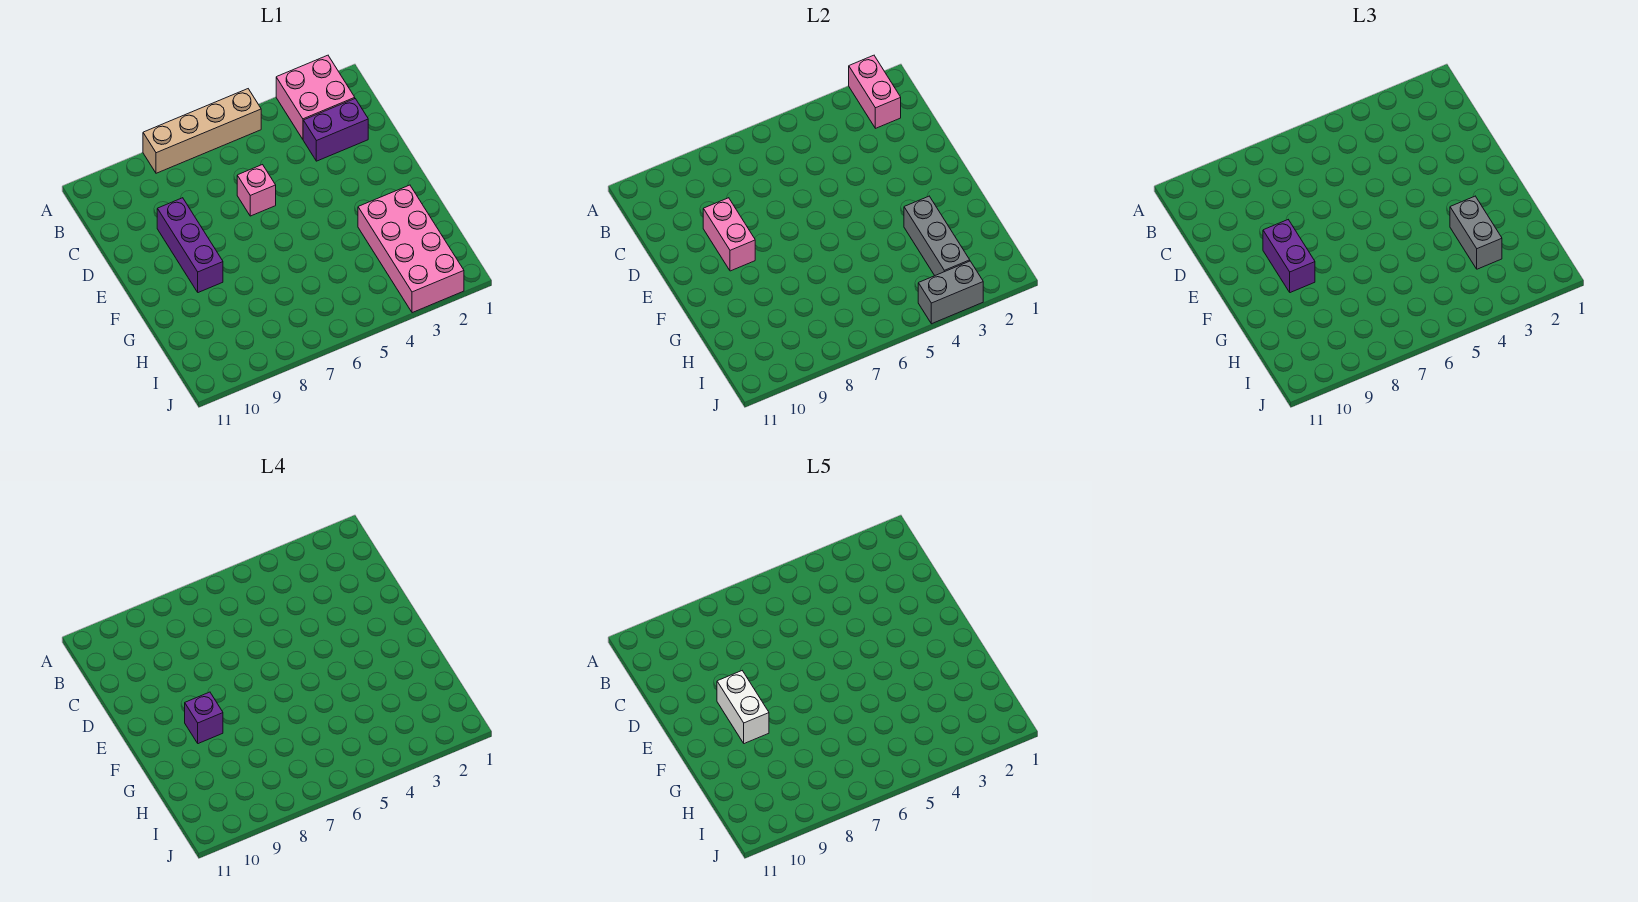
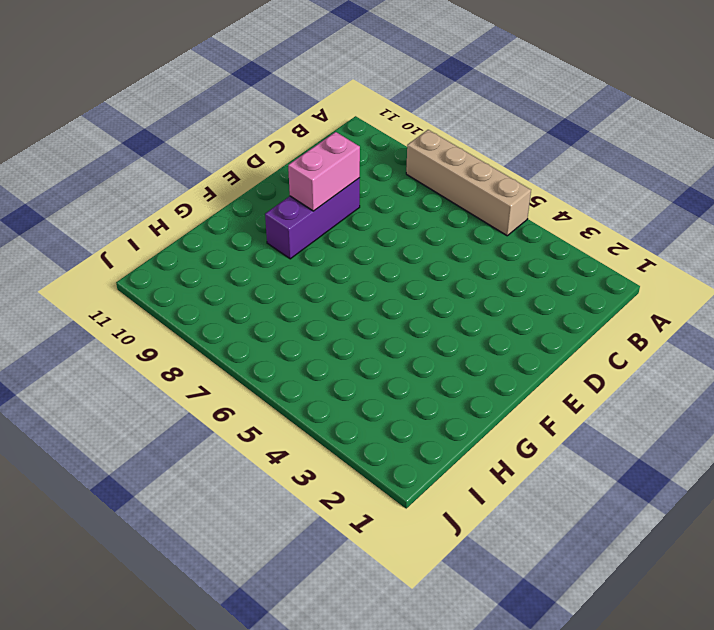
none -> pink brick A2:B3 level 1
none -> purple brick C2:C3 level 1
none -> pink brick D6 level 1

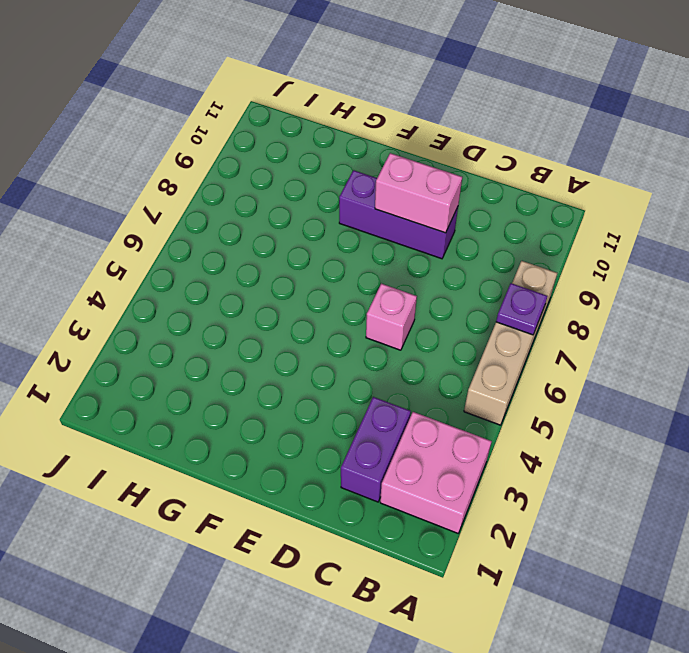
purple plate A7 level 2 -> none
none -> pink brick G2:J3 level 1
none -> pink brick A2:B2 level 2
none -> grey brick G3:I3 level 2

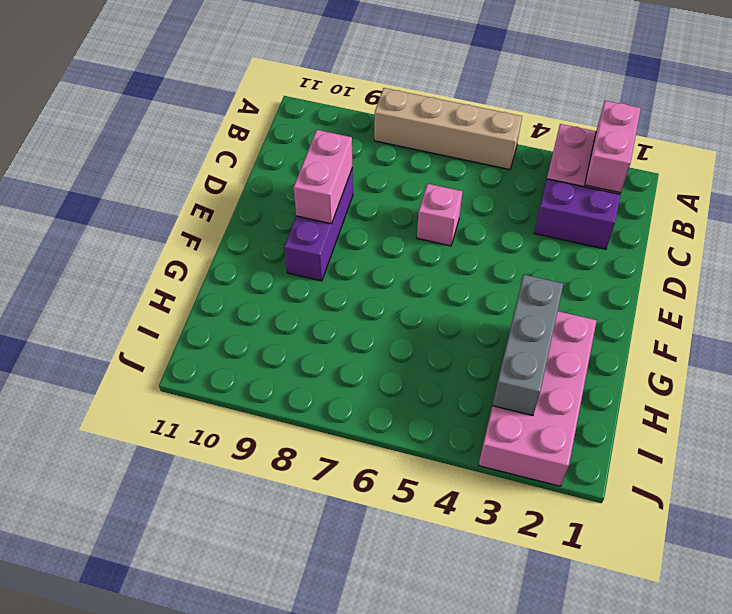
none -> grey brick J3:J4 level 2
none -> purple brick E9:F9 level 3
none -> grey brick G3:H3 level 3

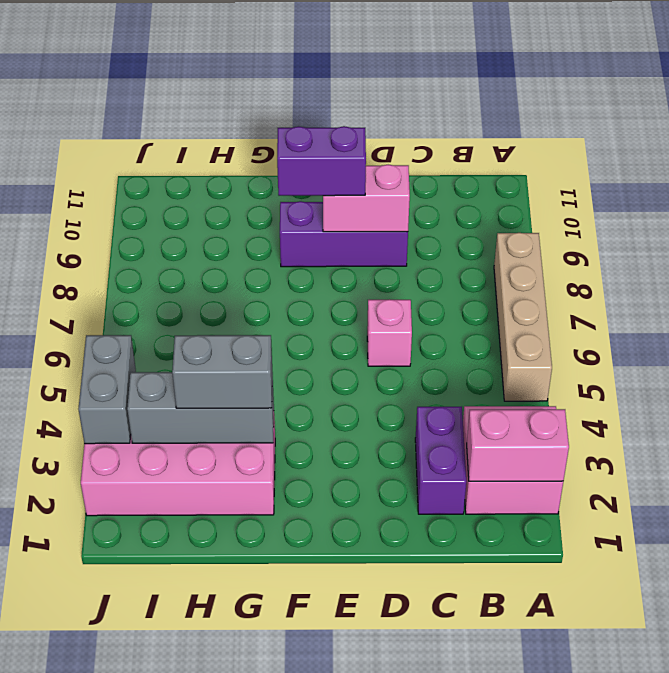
none -> purple brick F9 level 4
none -> white brick E9:F9 level 5

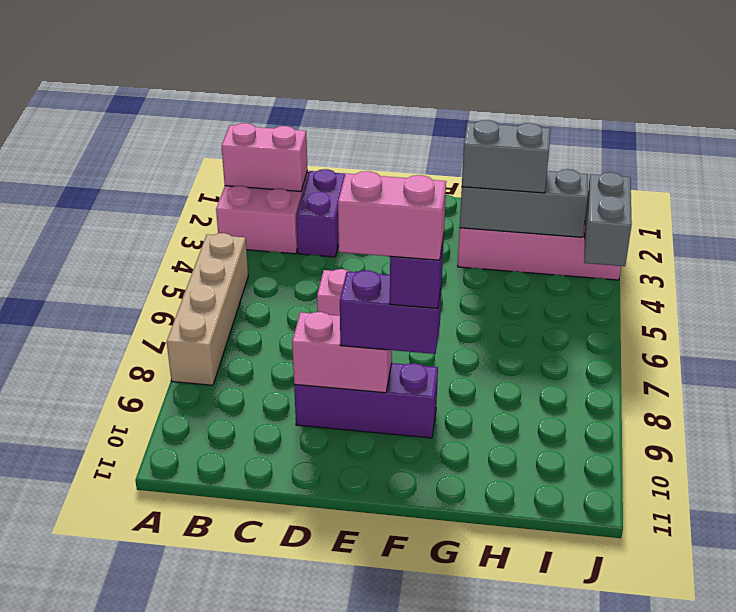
pink brick E9:F9 level 5 -> white brick E9:F9 level 5

